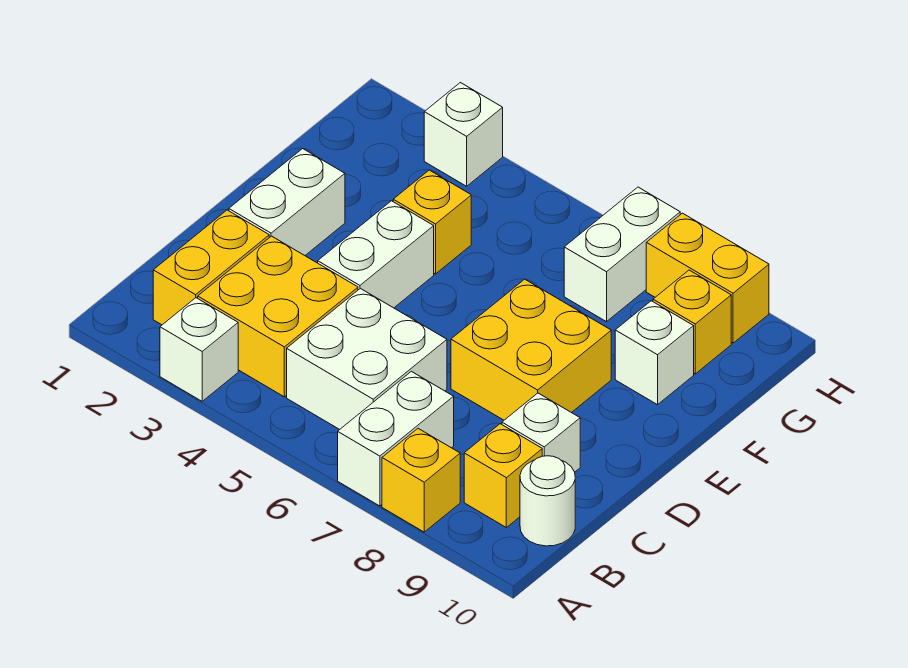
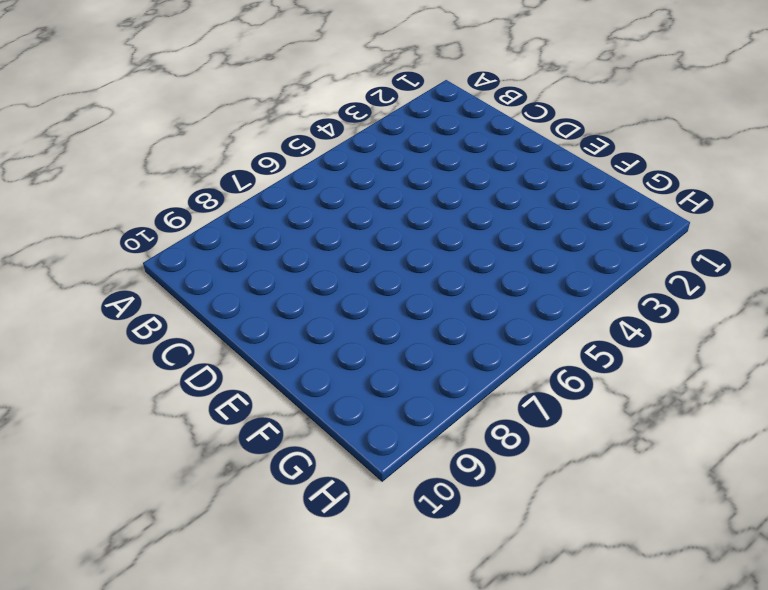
none -> white brick A3 level 1
none -> white brick A7:B7 level 1
none -> yellow brick A8 level 1

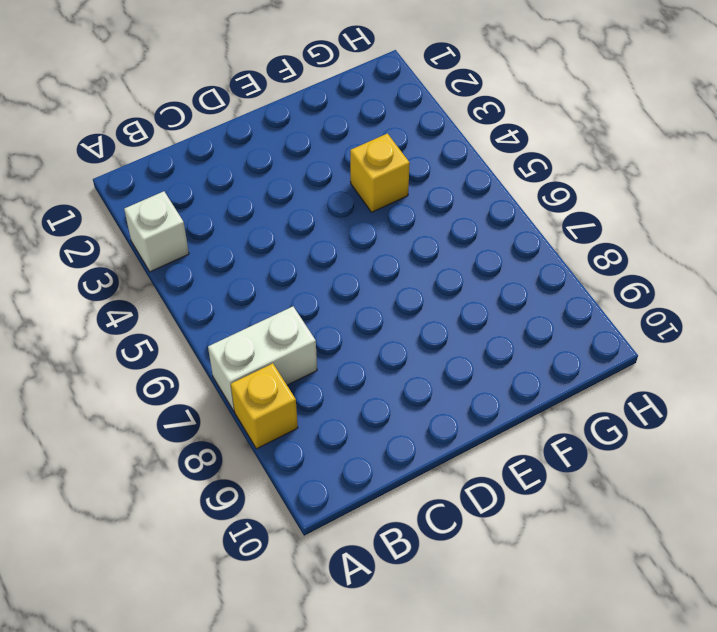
none -> yellow brick B2:C2 level 1
none -> yellow brick B3:C4 level 1
none -> white brick B5:C6 level 1

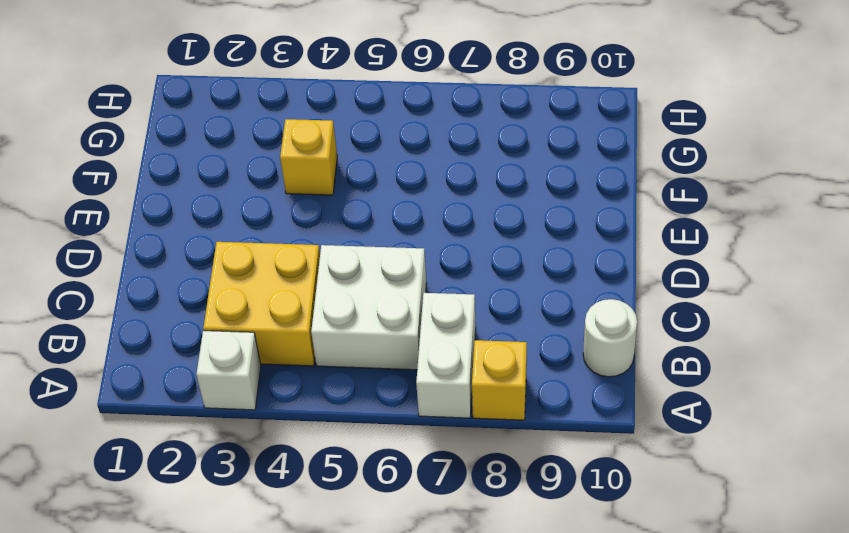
none -> yellow brick B2:C2 level 1
none -> yellow brick B9 level 1
none -> white brick C9 level 1

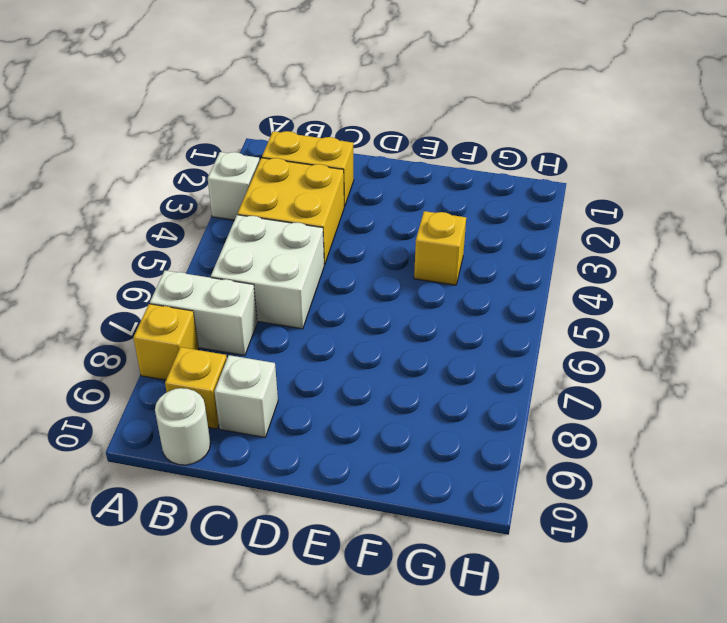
none -> white brick D2:E2 level 1
none -> white brick D4:E4 level 1
none -> yellow brick D7:E8 level 1

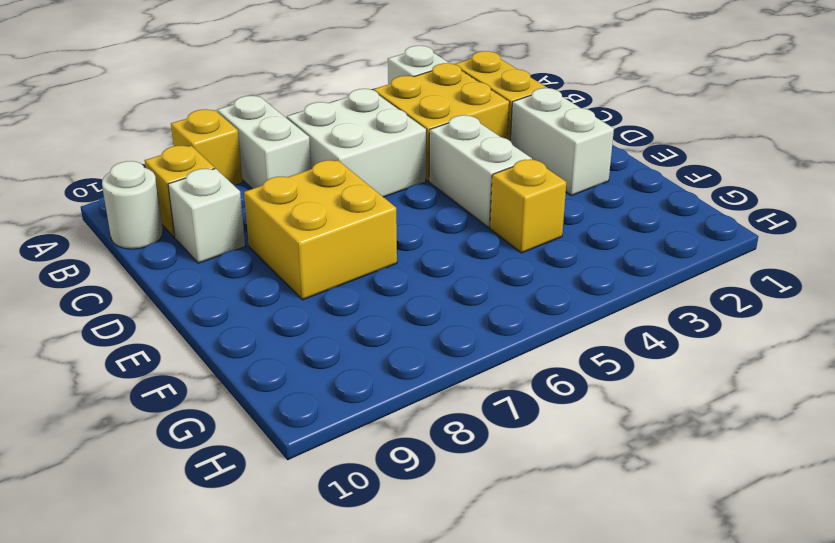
none -> white brick F9 level 1
none -> white brick G7:H7 level 1
none -> yellow brick G9 level 1

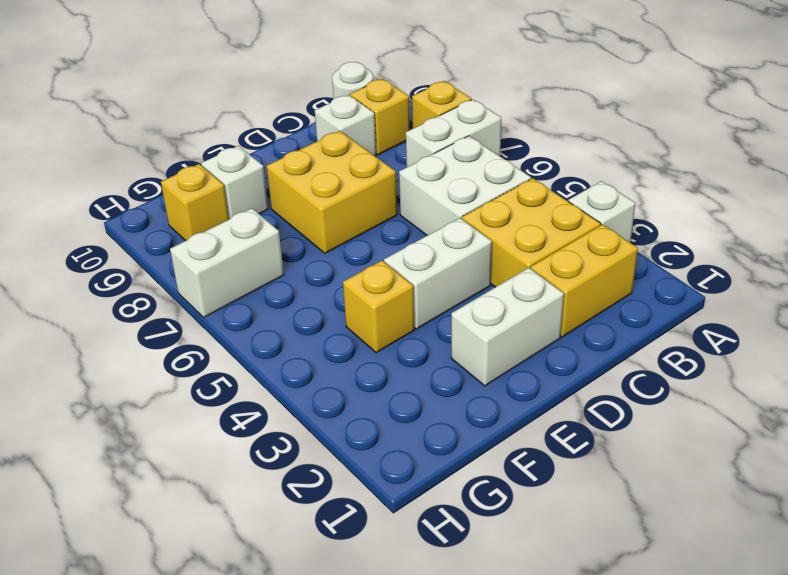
none -> white brick H3 level 1
none -> yellow brick H8:H9 level 1

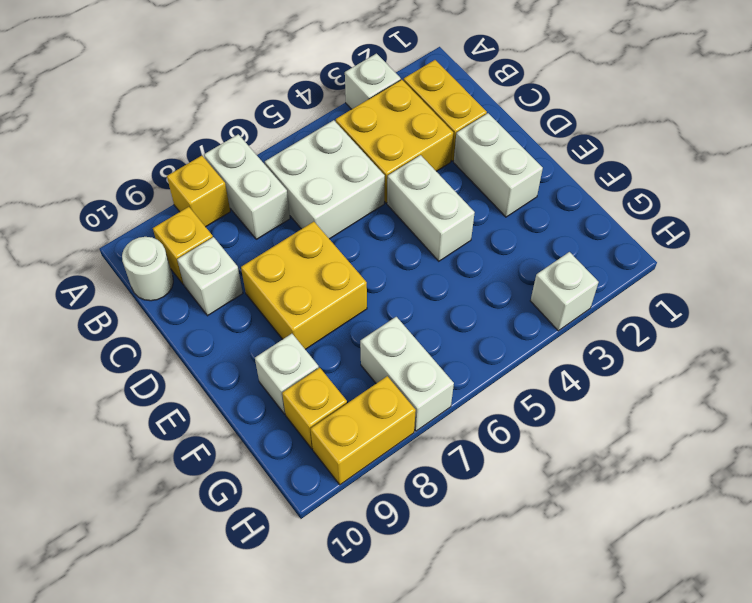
none -> yellow brick F4 level 1

